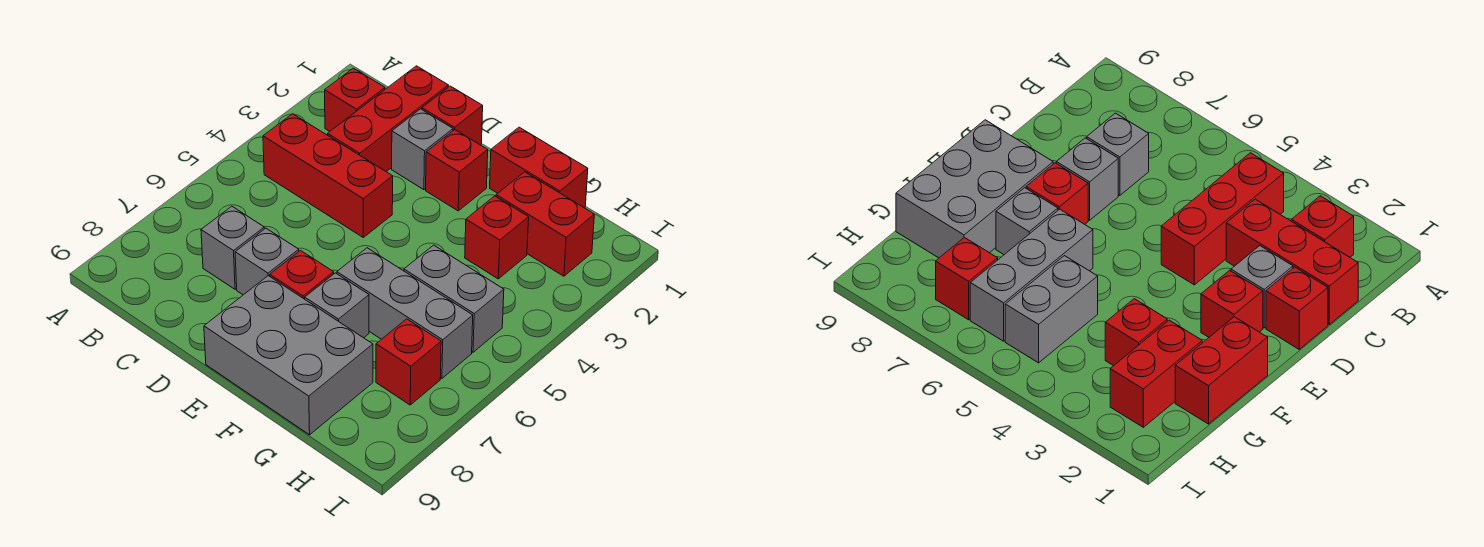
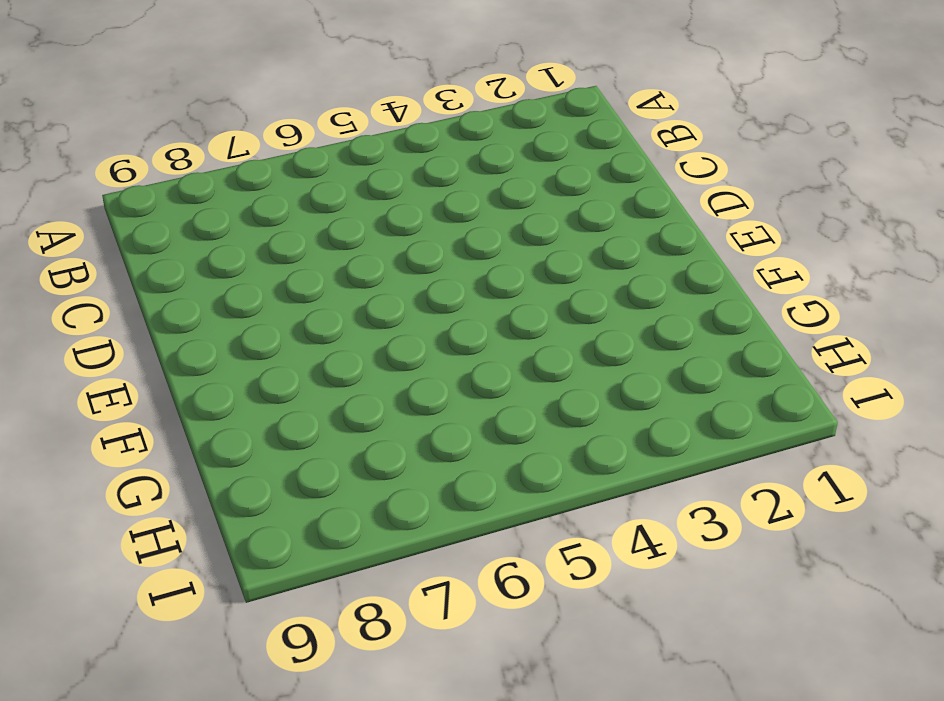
none -> red brick B2 level 1
none -> red brick B4:D4 level 1
none -> red brick C1:C3 level 1

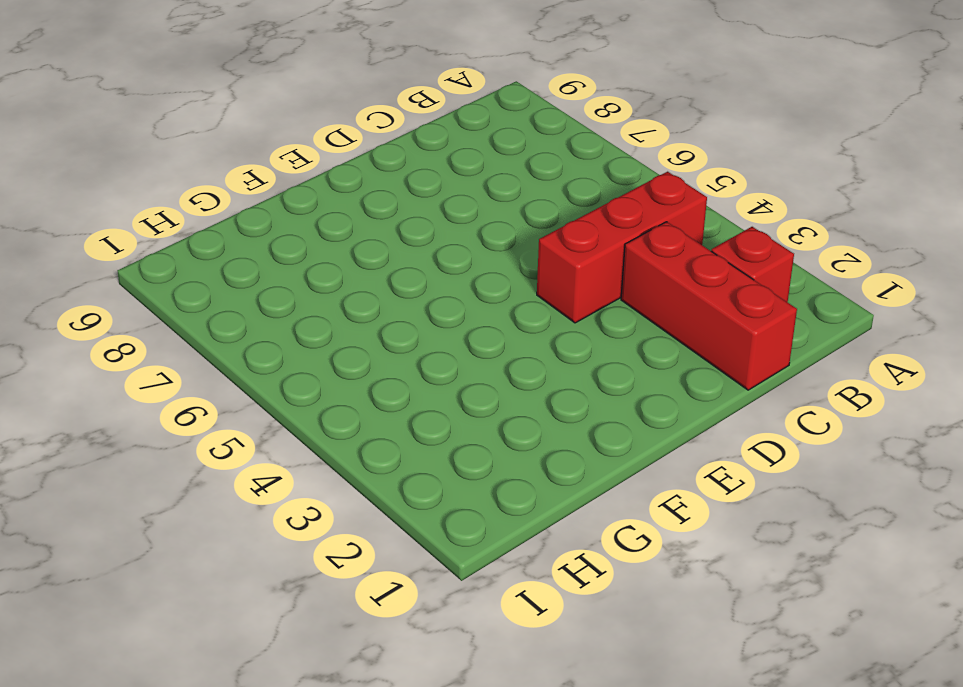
none -> grey brick C7 level 1
none -> red brick D1 level 1
none -> grey brick D2 level 1

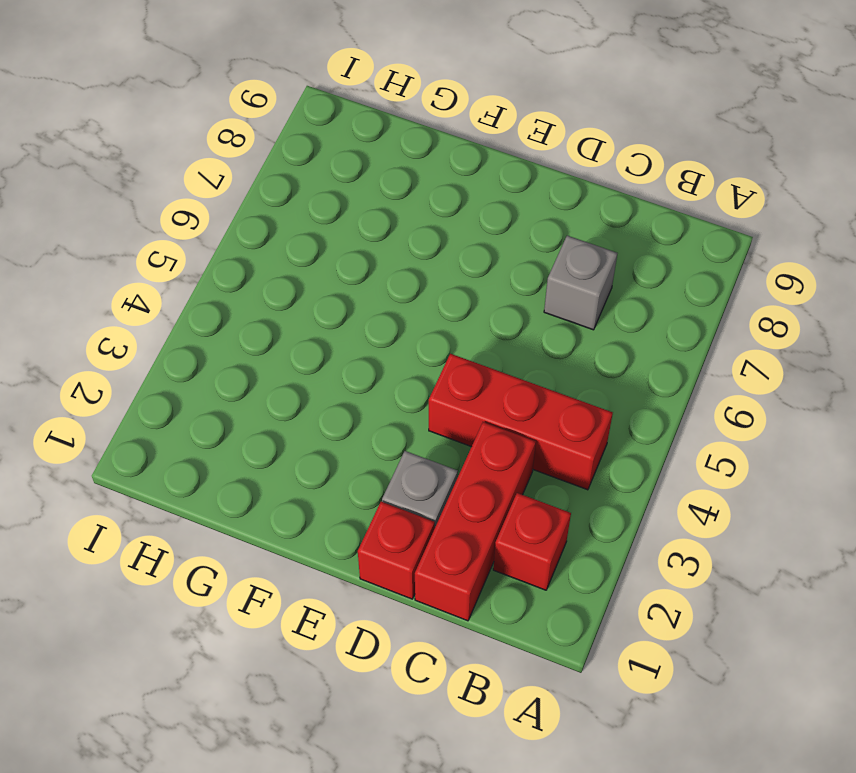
none -> grey brick D7 level 1
none -> red brick E2 level 1
none -> red brick E7 level 1

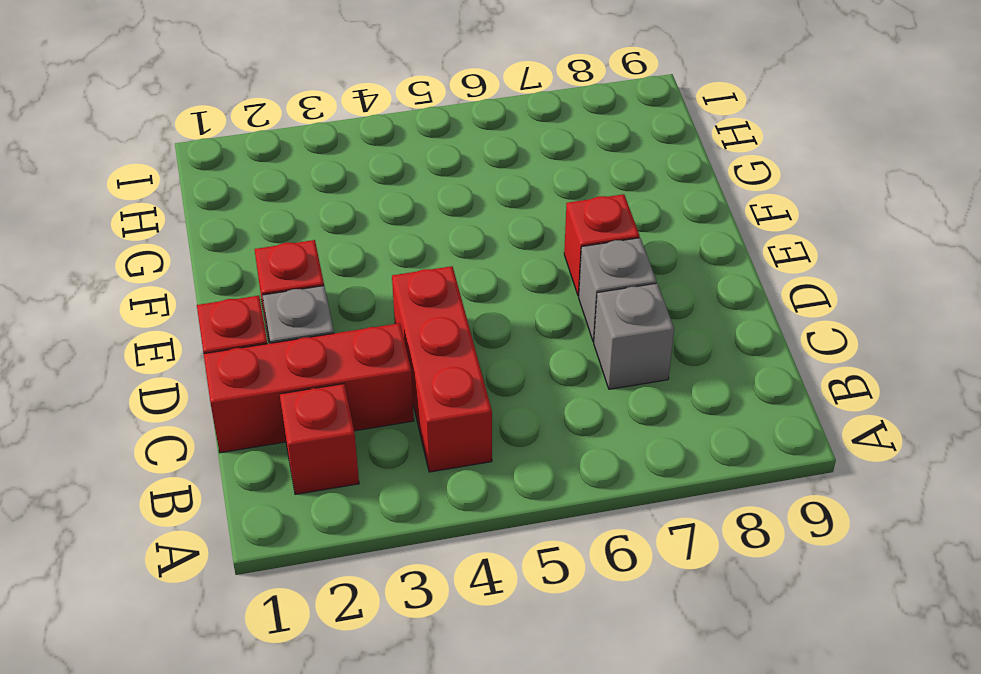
none -> grey brick E8:G9 level 1
none -> red brick F1:G1 level 1
none -> grey brick F6:H6 level 1

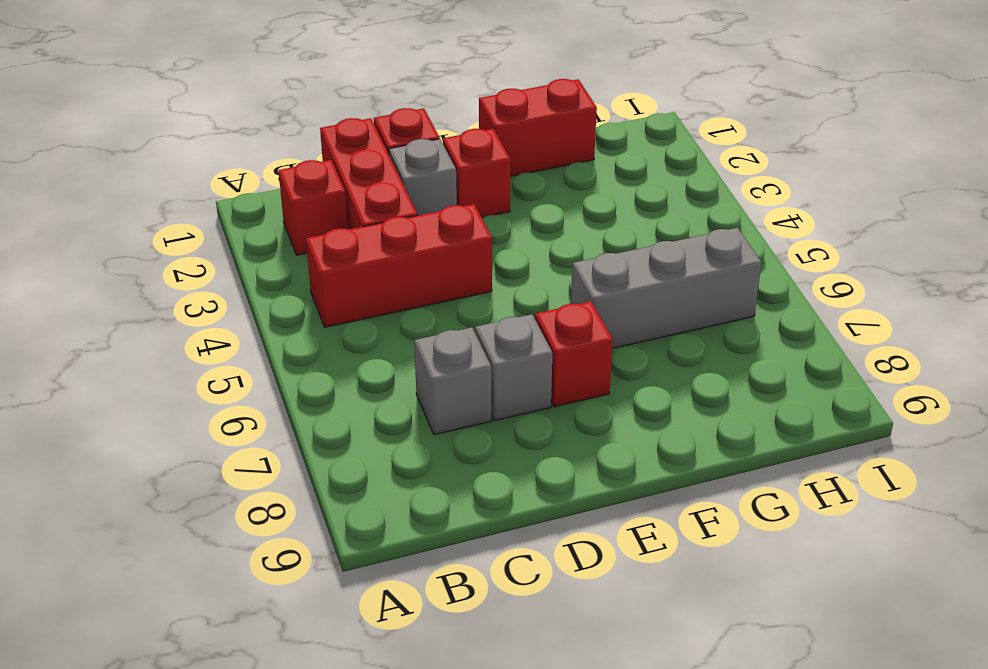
none -> grey brick E8:G9 level 1
none -> grey brick F7 level 1
none -> red brick G2:H2 level 1

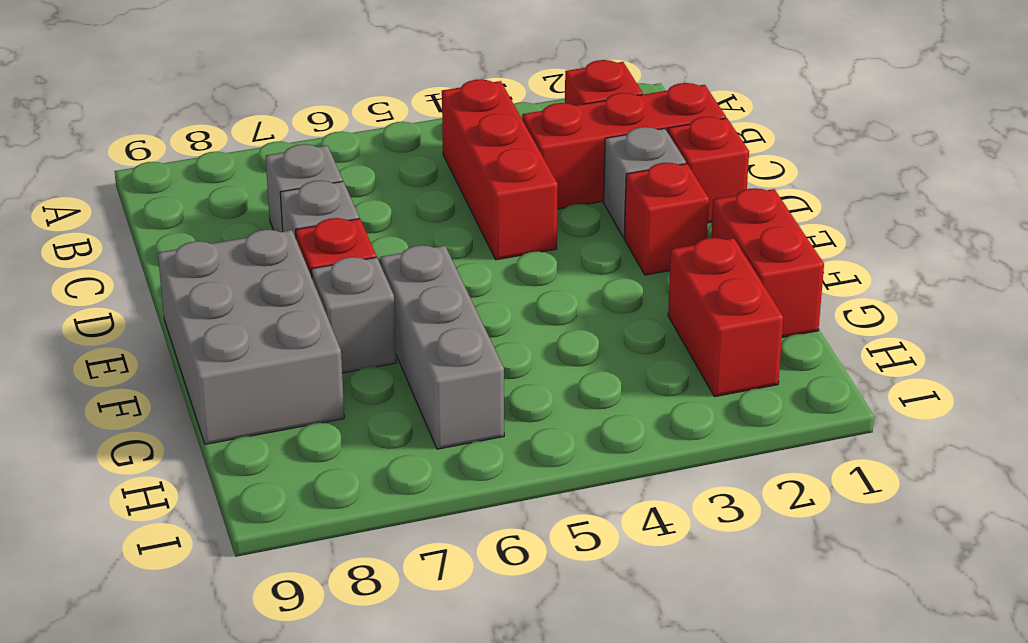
none -> red brick G3 level 1
none -> grey brick G5:H5 level 1
none -> red brick H7 level 1

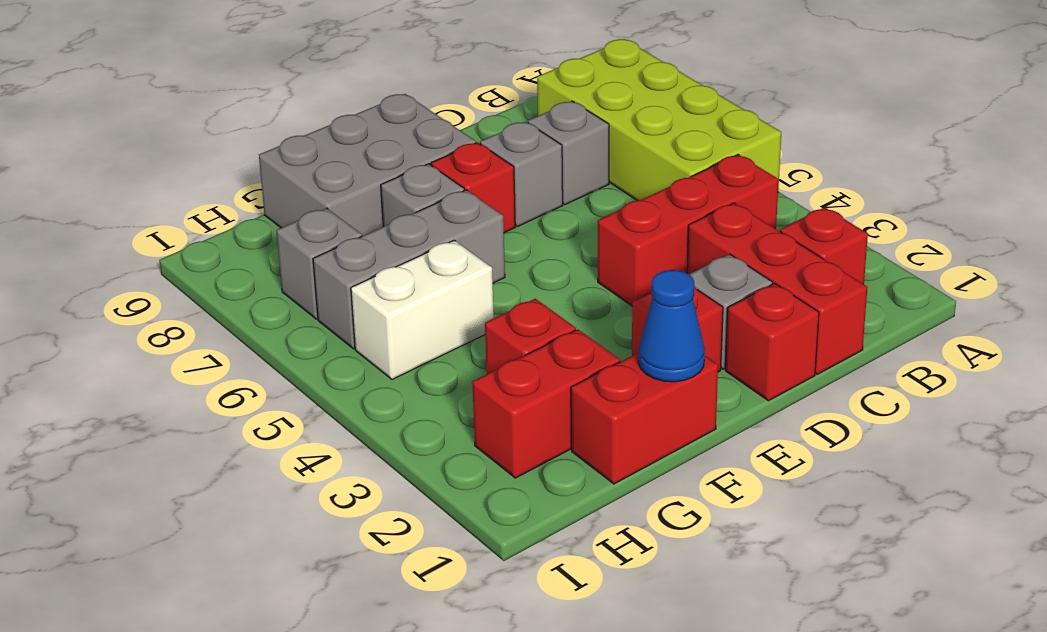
lime brick A5:B8 level 1 -> none
blue cone F1 level 2 -> none
white brick G5:H5 level 1 -> grey brick G5:H5 level 1
grey brick H7 level 1 -> red brick H7 level 1

